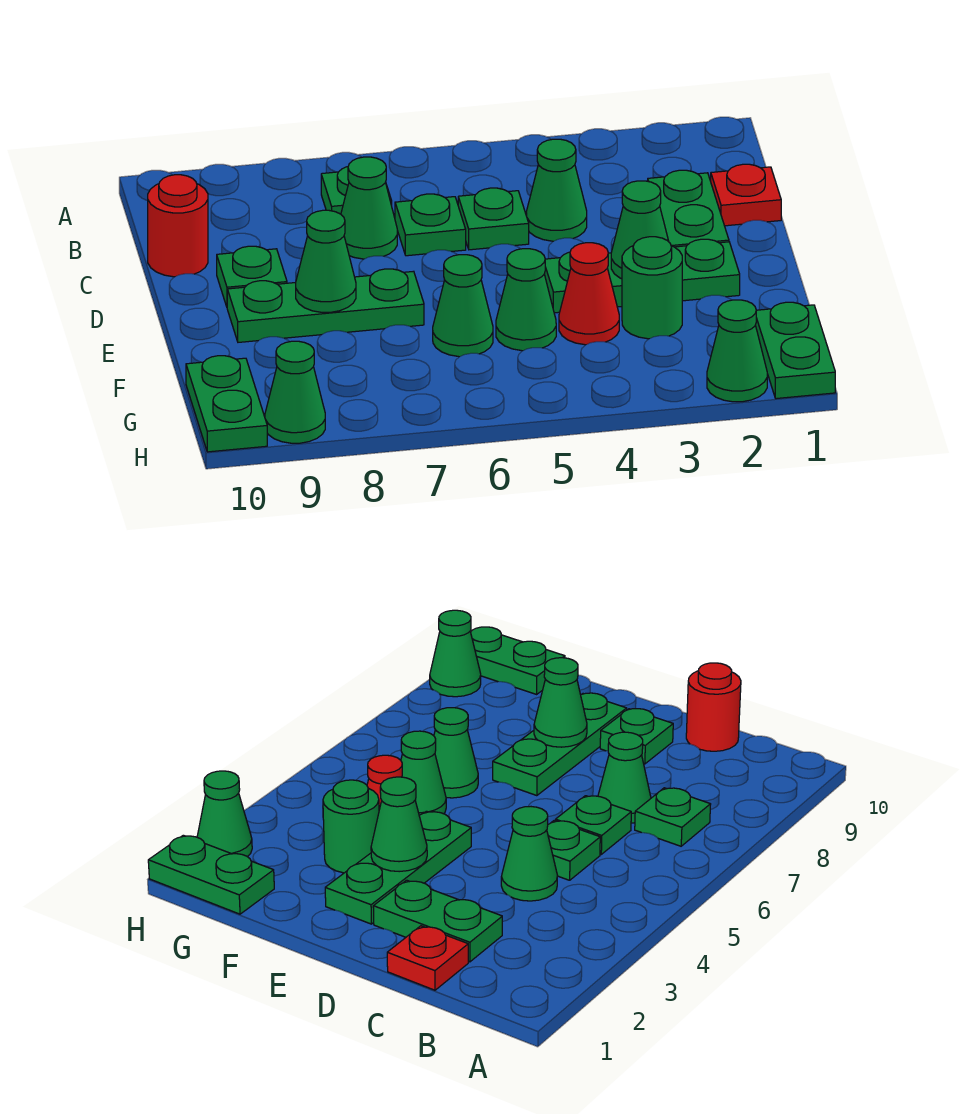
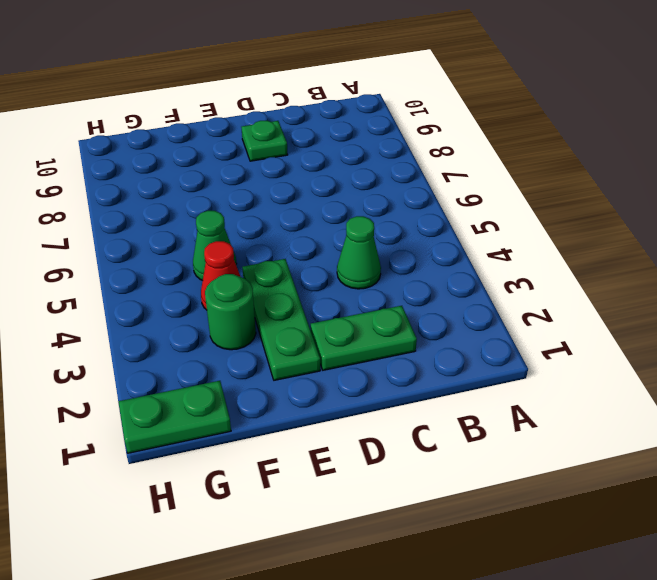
none -> green plate B7 level 1
none -> red plate C1 level 1
none -> green plate C5 level 1

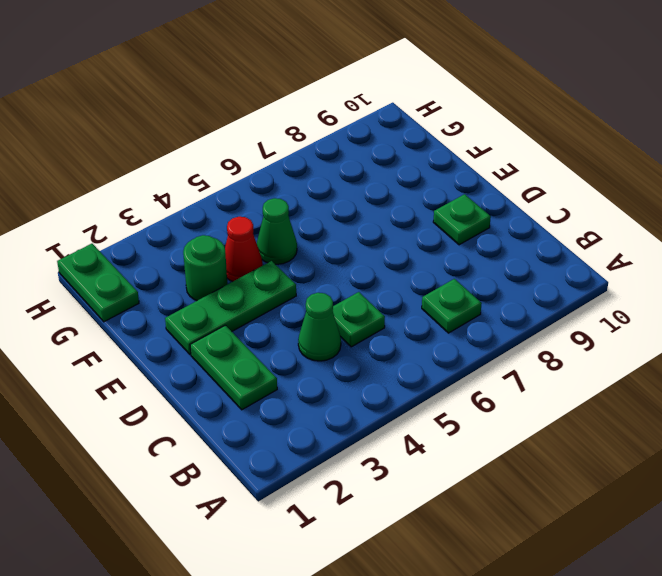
none -> red plate C1 level 1
none -> green plate C6 level 1
none -> green cone C7 level 1

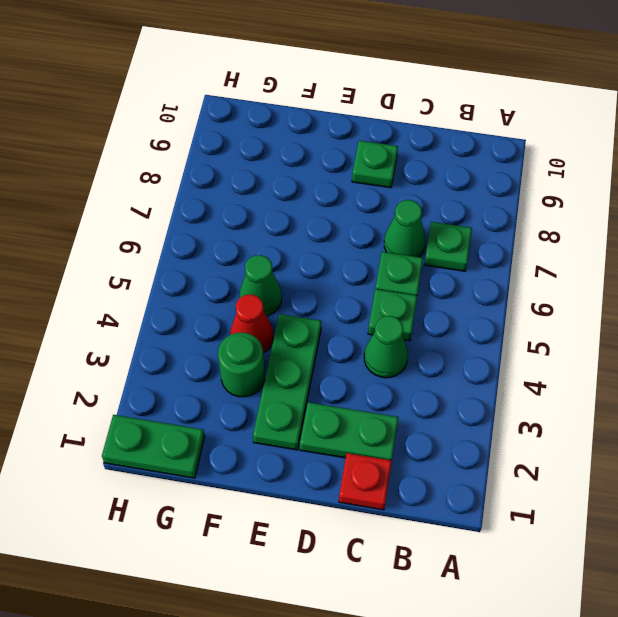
none -> red round brick C10 level 1
none -> green plate E7:E9 level 1
none -> green cone F6 level 1

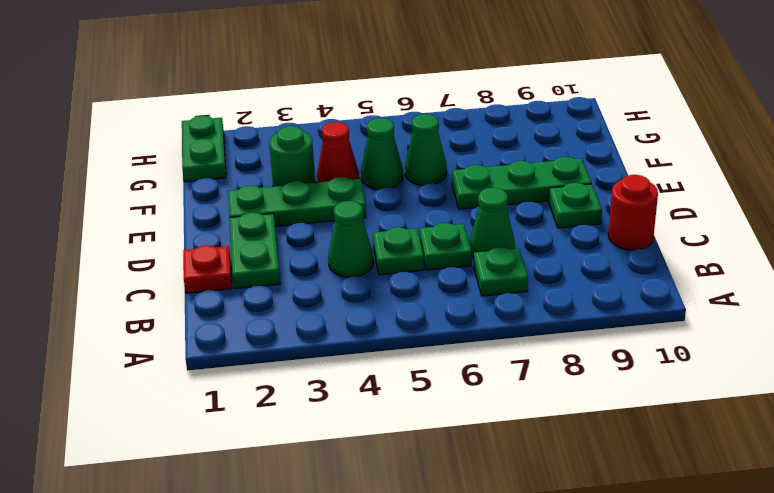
none -> green plate G10:H10 level 1
none -> green cone H2 level 1
none -> green cone H9 level 1

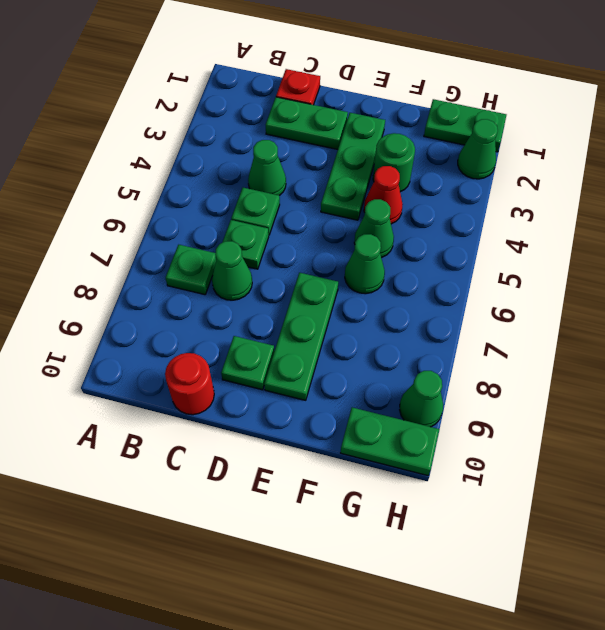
none -> green cone E3 level 2
none -> green cone E8 level 2

